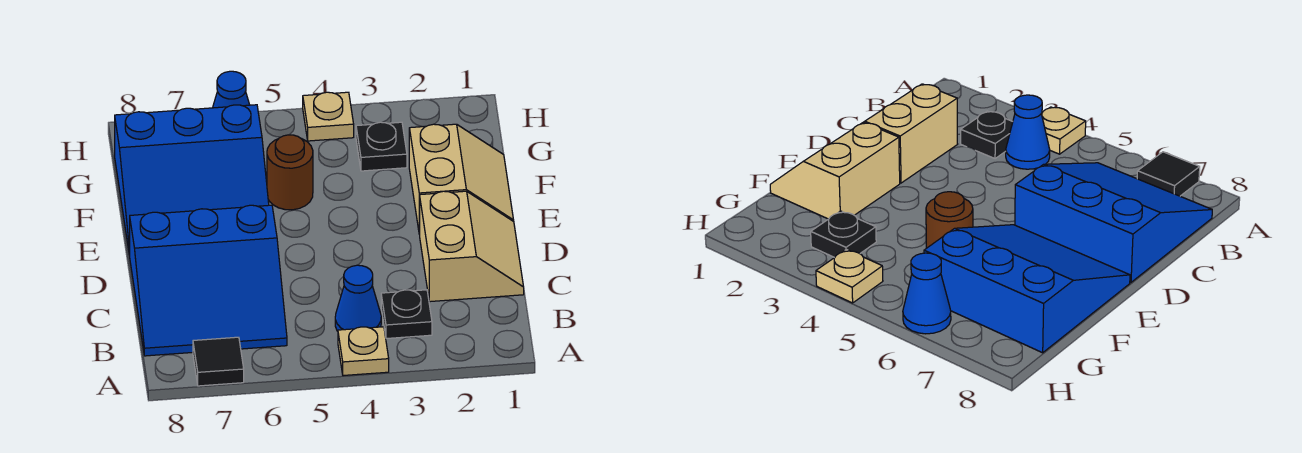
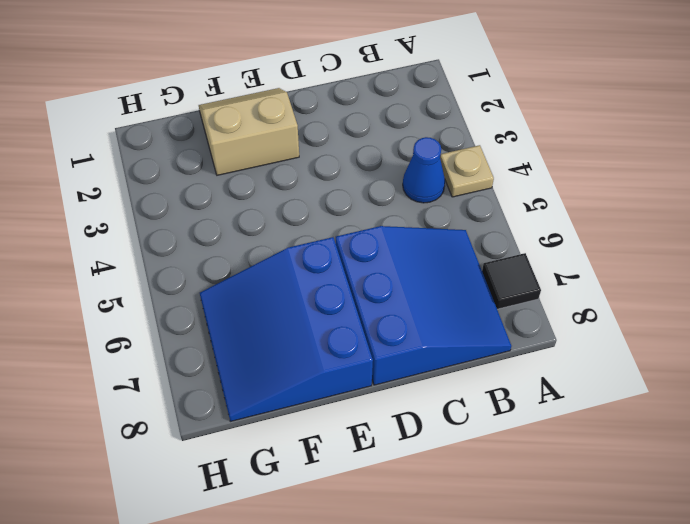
blue slope E6:G8 level 1 top E -> blue slope E6:G8 level 1 top G
none -> black plate B3 level 1
none -> tan slope C1:D2 level 1 top 2
none -> brown round brick F5 level 1

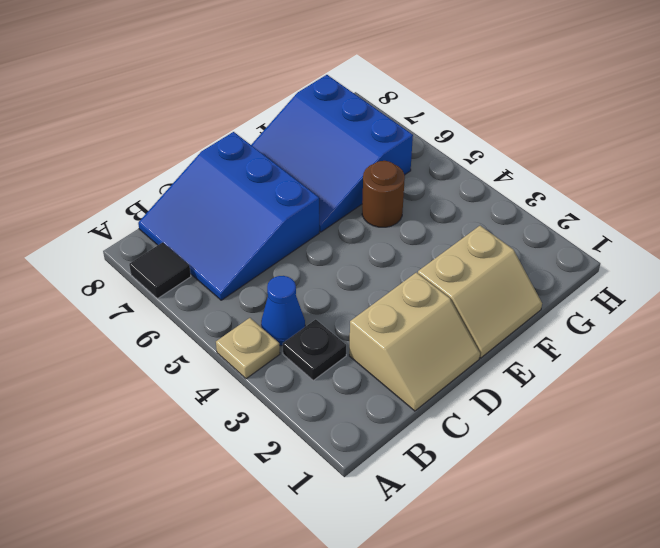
none -> black plate G3 level 1
none -> tan plate H4 level 1
none -> blue cone H6 level 1

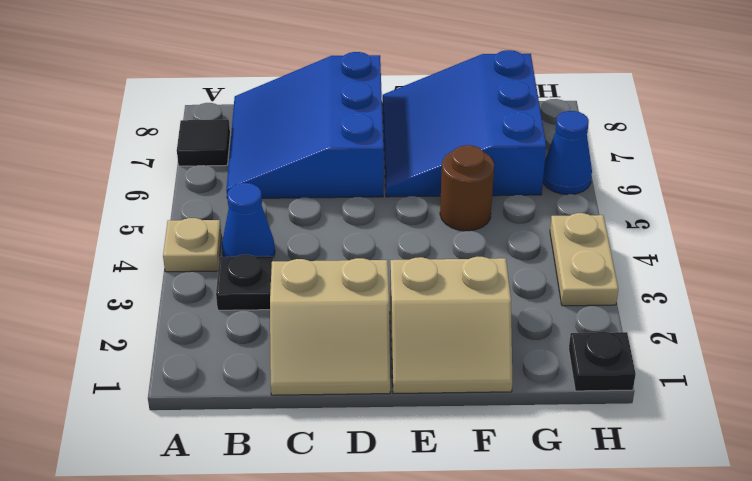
black plate H1 level 1 -> black plate G3 level 1
tan plate H3:H4 level 1 -> tan plate H4 level 1

